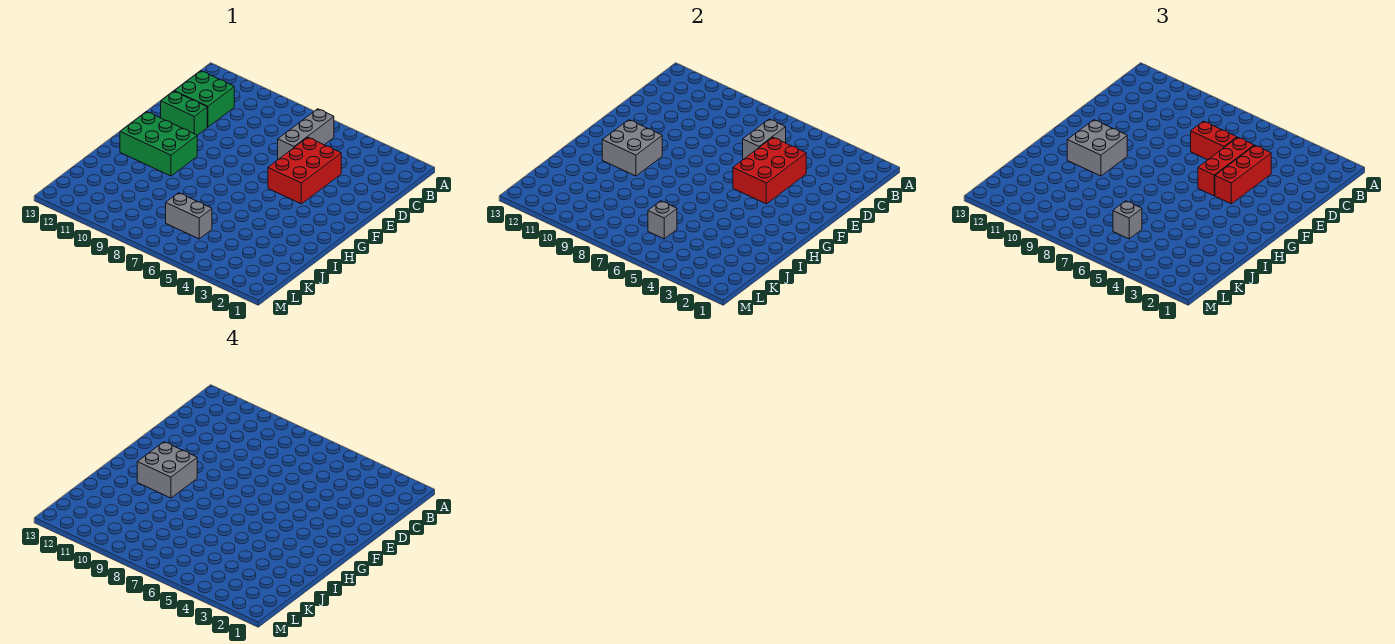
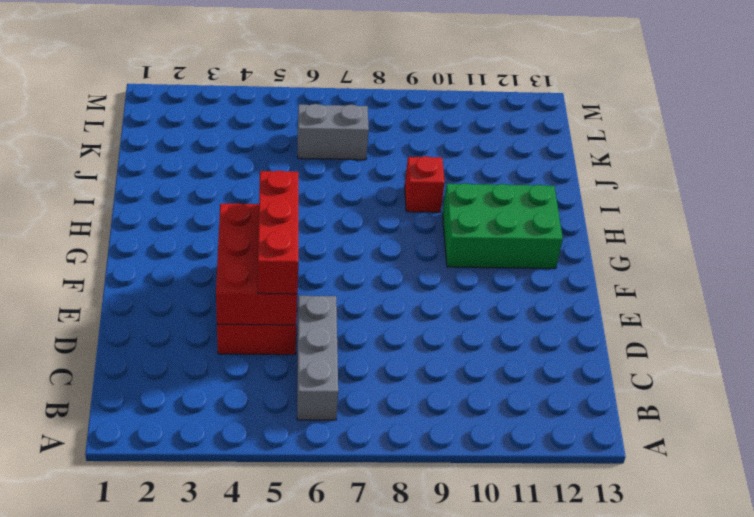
red brick I9 level 1 -> none
none -> green brick C11:D12 level 1
none -> green brick E11:E12 level 1
none -> grey brick C6:D6 level 2

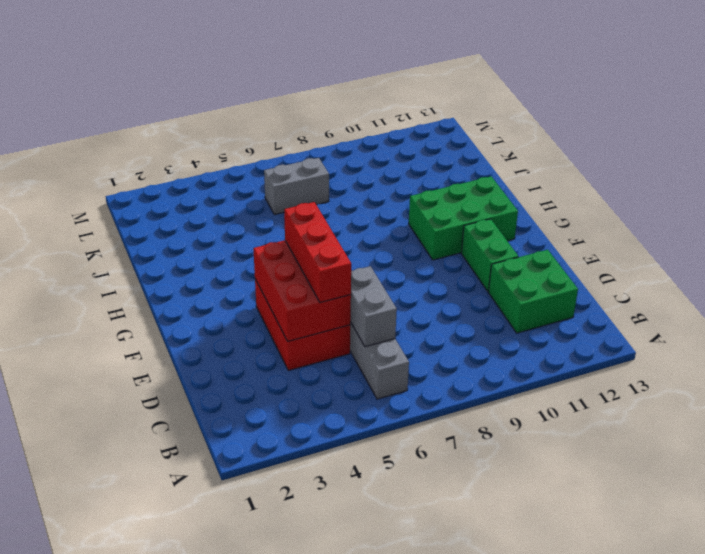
green brick E11:F11 level 1 -> green brick E11:E12 level 1
none -> grey brick G10:H11 level 2
none -> grey brick K6 level 2
none -> red brick D4:F4 level 3

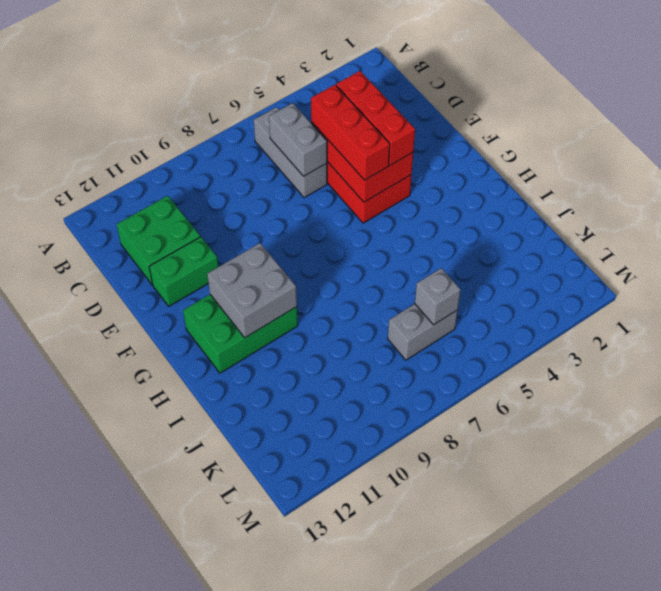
none -> red brick D6:D7 level 3
none -> grey brick G10:H11 level 3
none -> grey brick K6 level 3

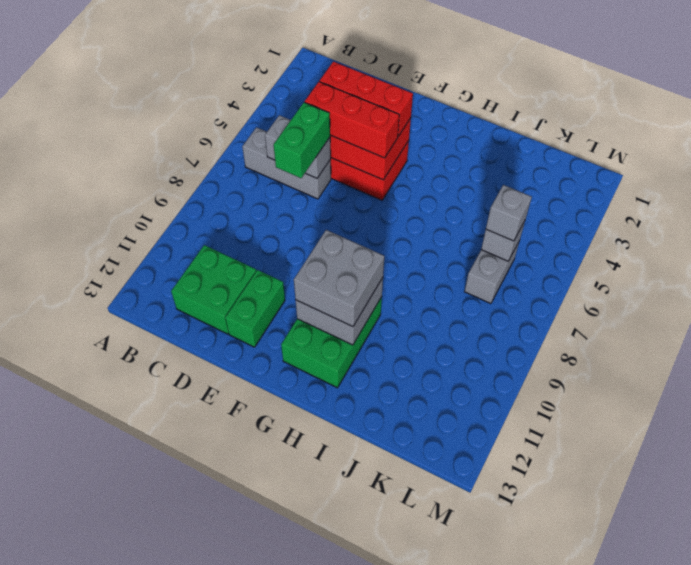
green brick D6:D7 level 3 -> red brick D6:D7 level 3
none -> grey brick G10:H11 level 4

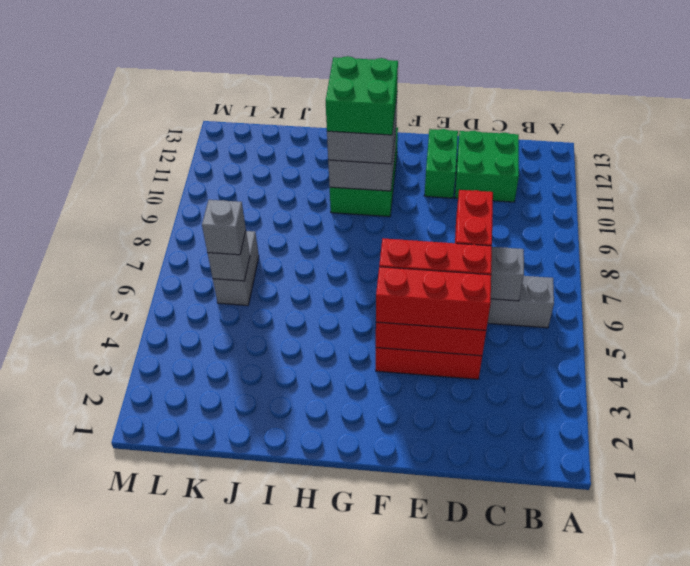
green brick G10:H11 level 4 -> grey brick G10:H11 level 4

